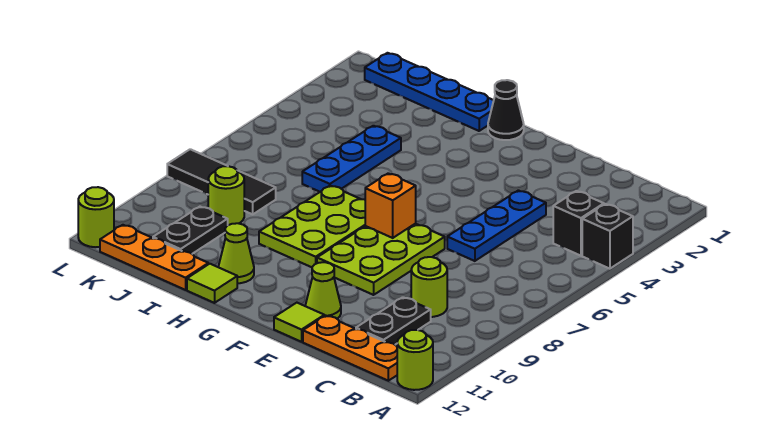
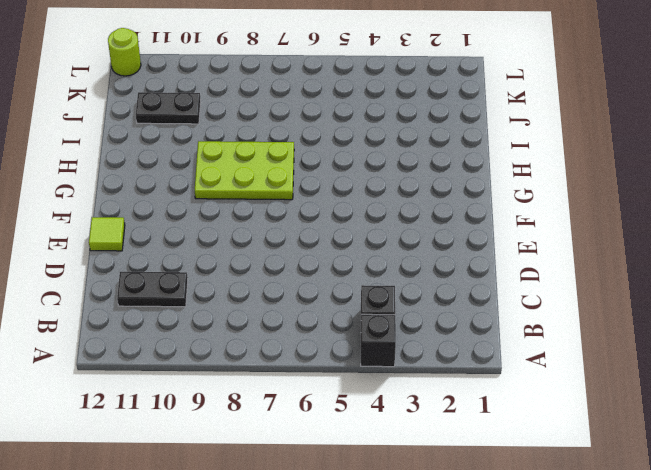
none -> lime round brick A12 level 1
none -> orange plate B12:D12 level 1
none -> lime round brick C9 level 1

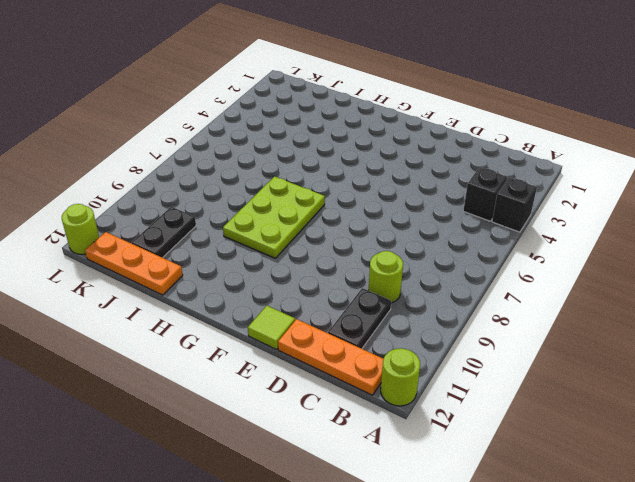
none -> blue plate D4:D6 level 1
none -> lime plate E7:F9 level 1
none -> lime cone E11 level 1

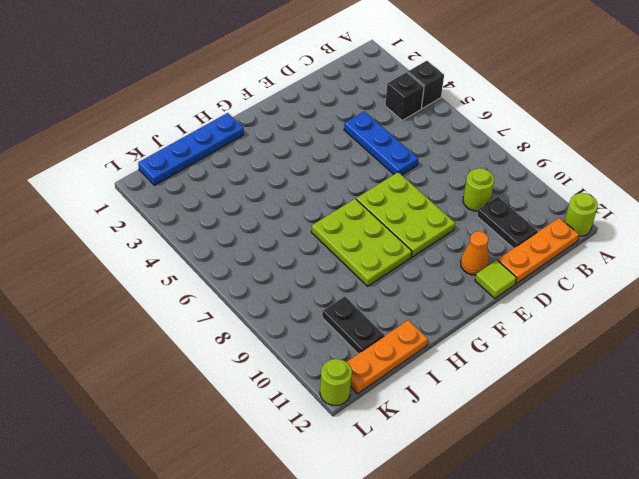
orange cone E11 level 1 -> lime cone E11 level 1
none -> black cone G1 level 1
none -> lime cone H11 level 1
none -> lime tile H12 level 1

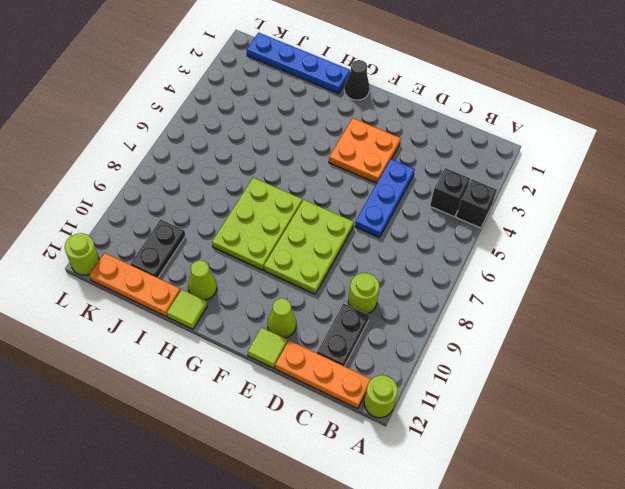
orange plate E3:F4 level 1 -> none
none -> blue plate I4:I6 level 1
none -> black tile J8:L8 level 1
none -> lime round brick J9 level 1

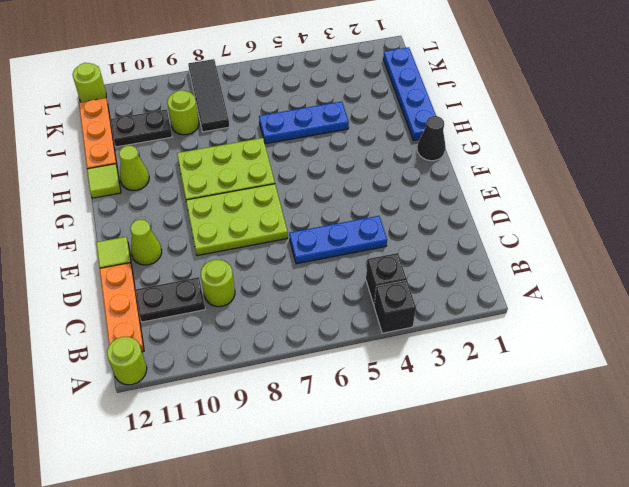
none -> orange brick F7 level 2

